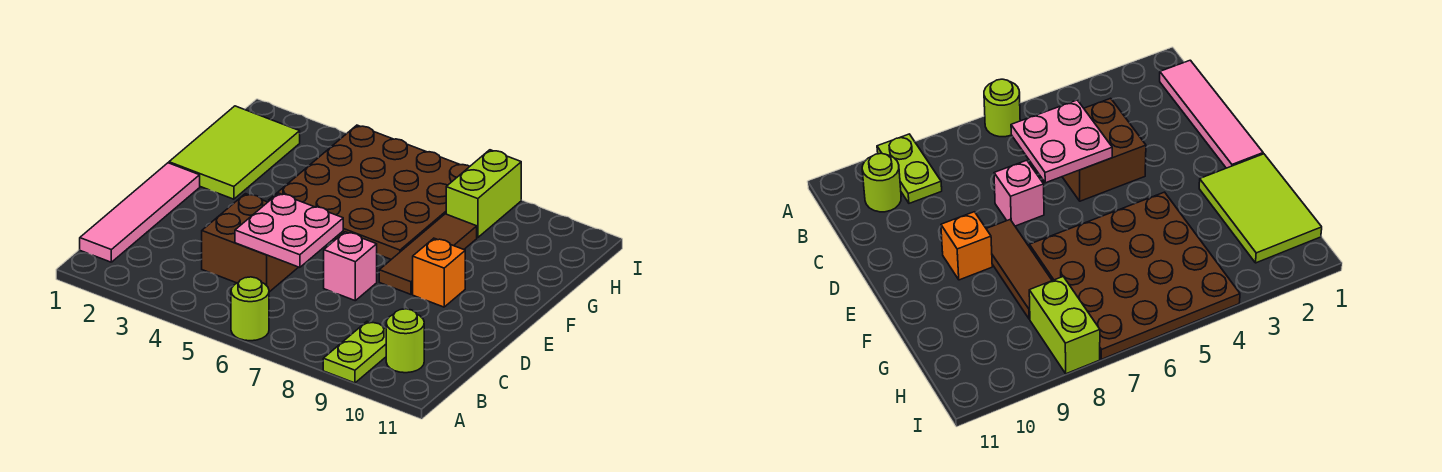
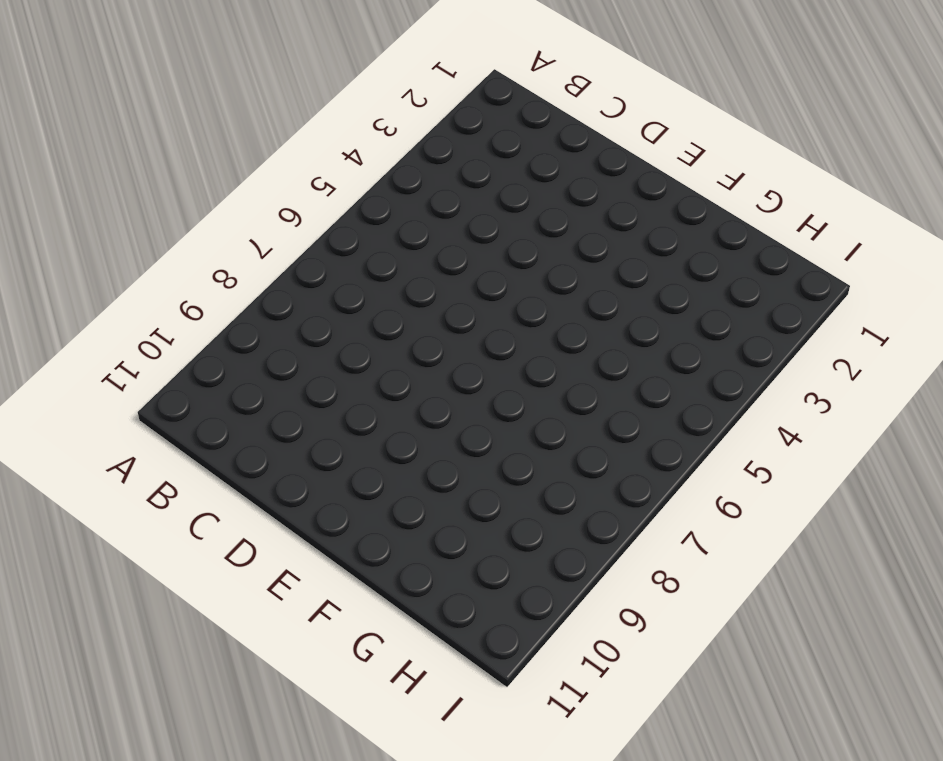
none -> lime round brick A6 level 1
none -> lime plate A9:B9 level 1
none -> pink tile B1:E1 level 1

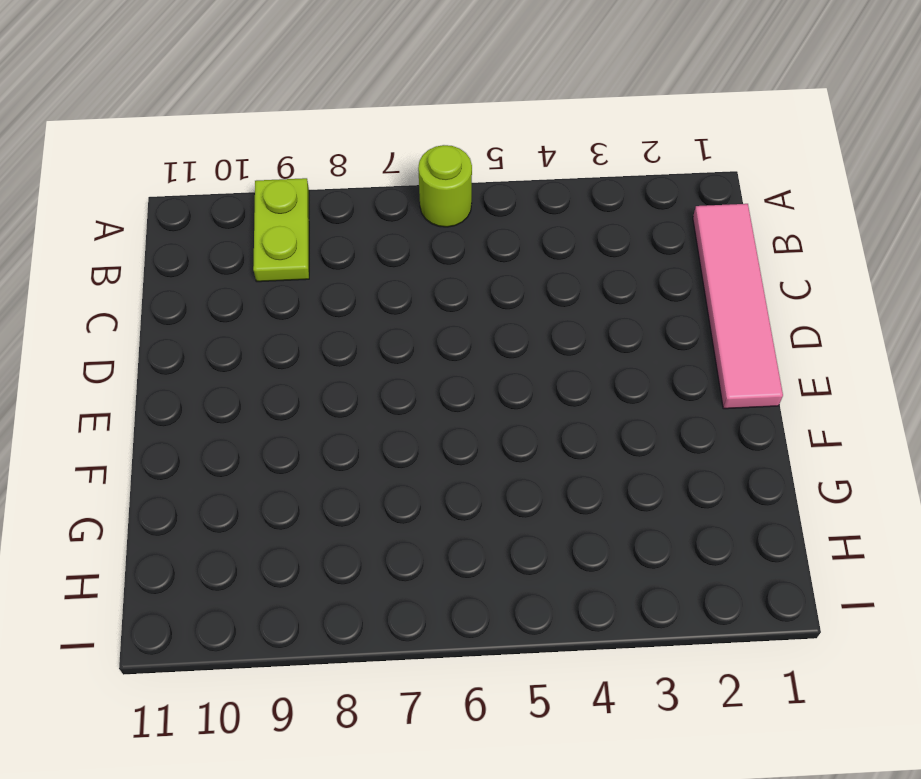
none -> lime round brick B10 level 1
none -> brown brick C4:D5 level 1
none -> pink brick D7 level 1

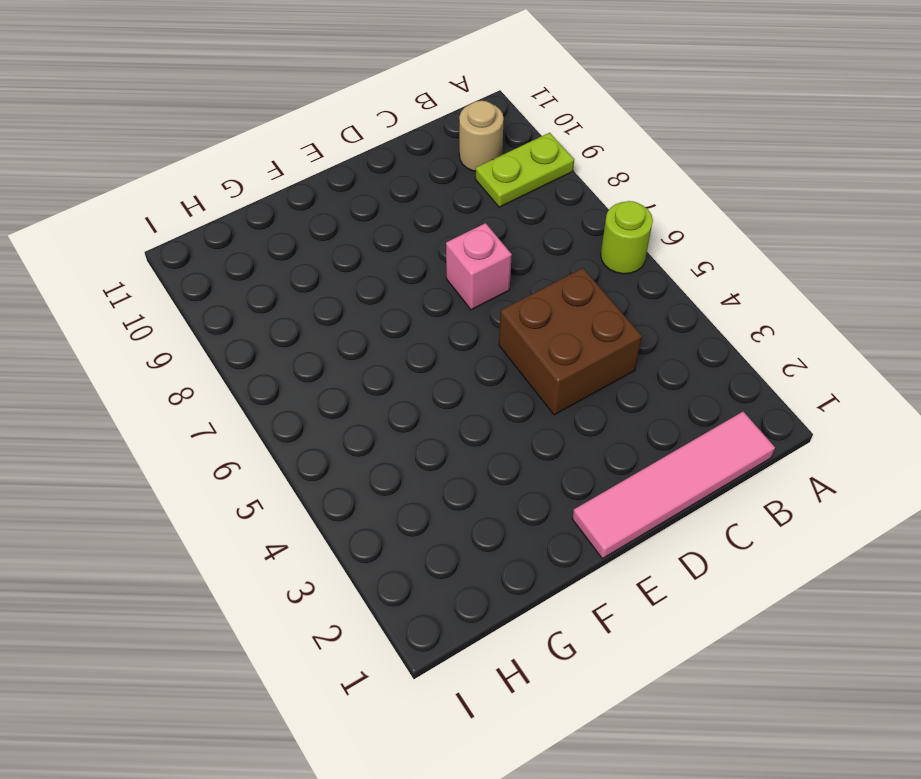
tan round brick B10 level 1 -> lime round brick B10 level 1
none -> brown tile E8:G8 level 1
none -> orange brick E9 level 1
none -> lime tile F1:H2 level 1

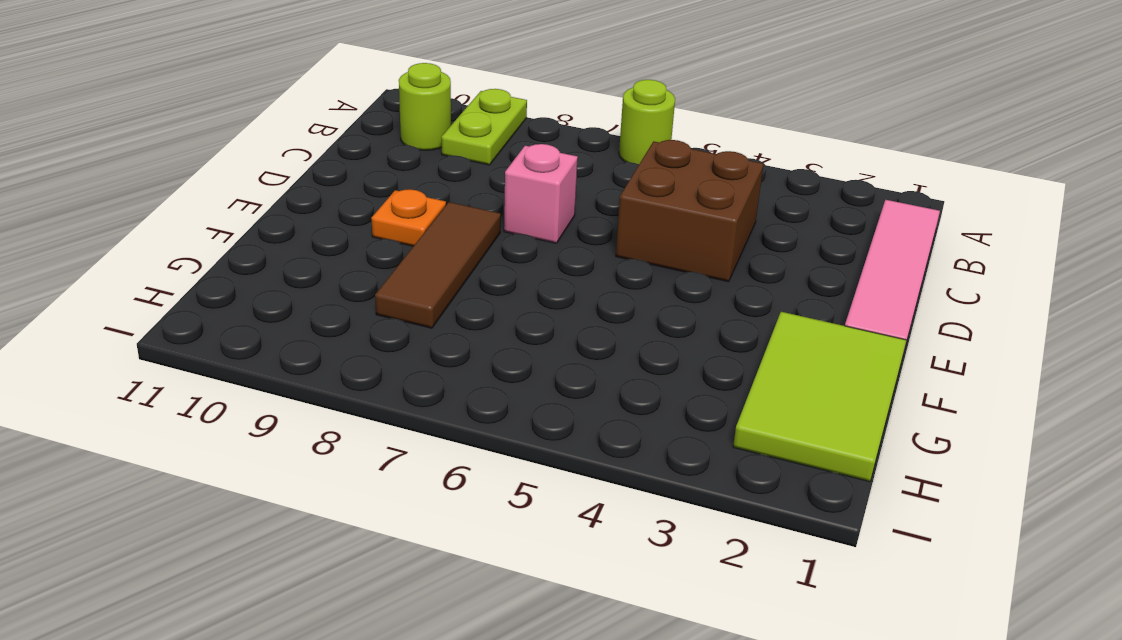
orange plate E9 level 1 -> orange brick E9 level 1
none -> brown plate F4:I7 level 1
none -> lime brick H8:I8 level 1
none -> pink plate C5:D6 level 2

